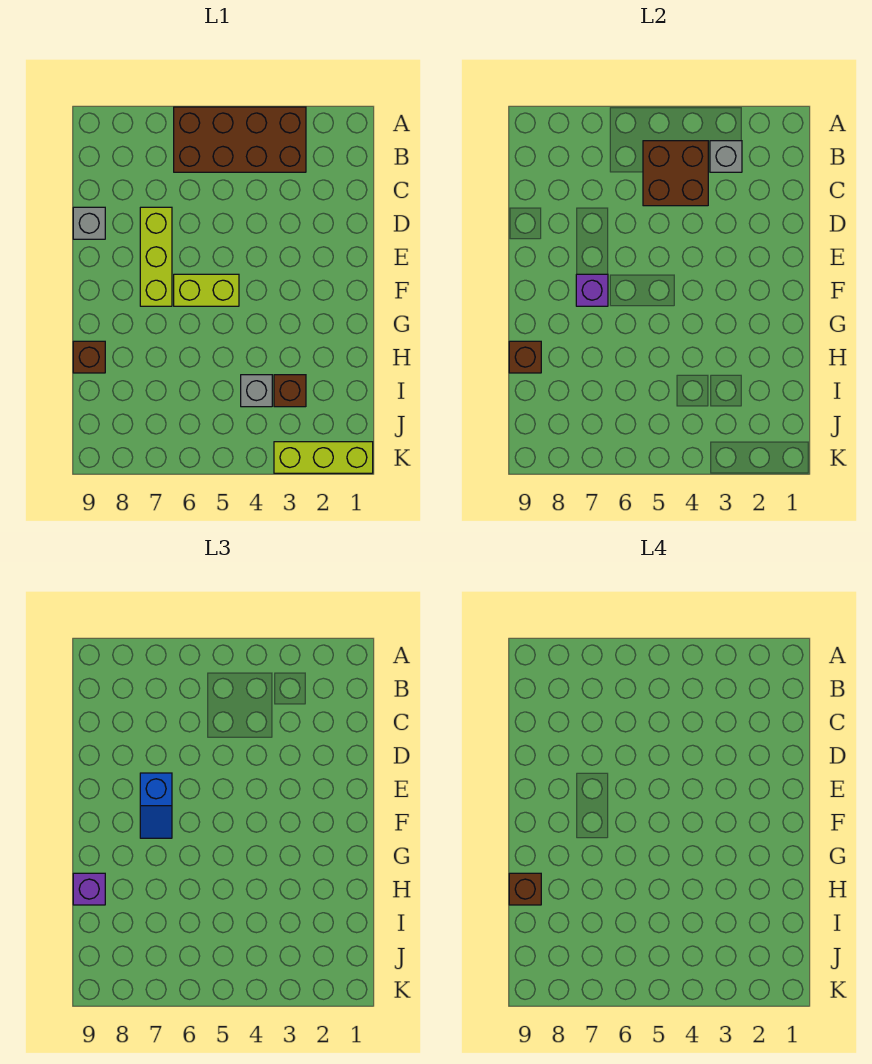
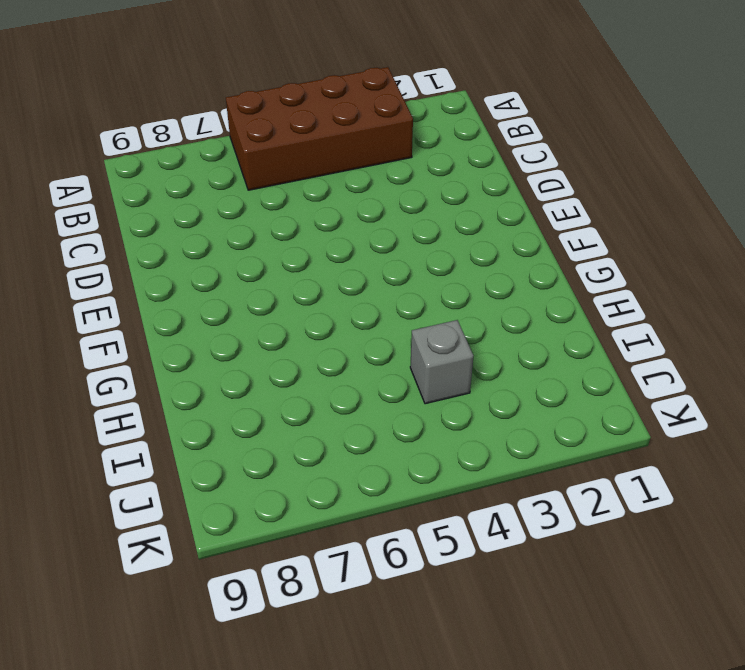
none -> lime brick D7:F7 level 1
none -> grey brick D9 level 1
none -> lime brick F5:F6 level 1

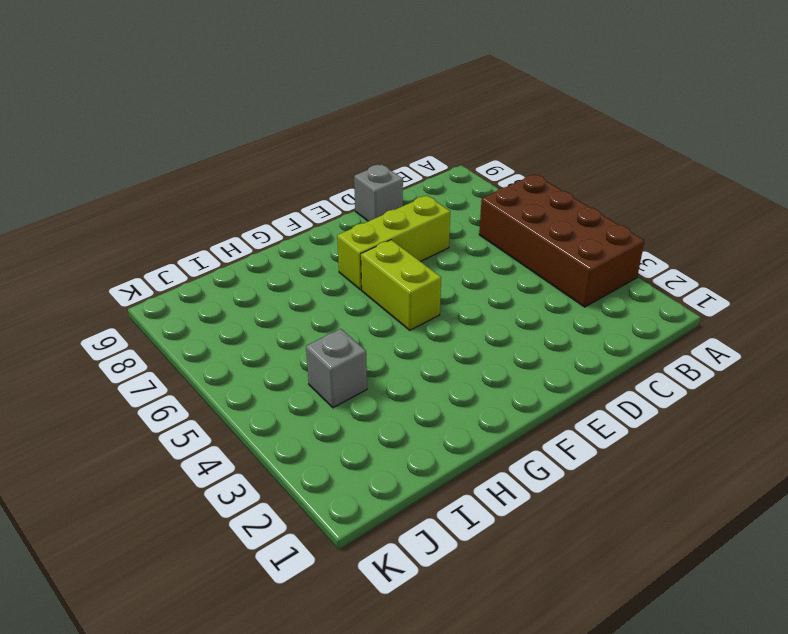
none -> brown brick H9 level 1
none -> brown brick I3 level 1
none -> lime brick K1:K3 level 1

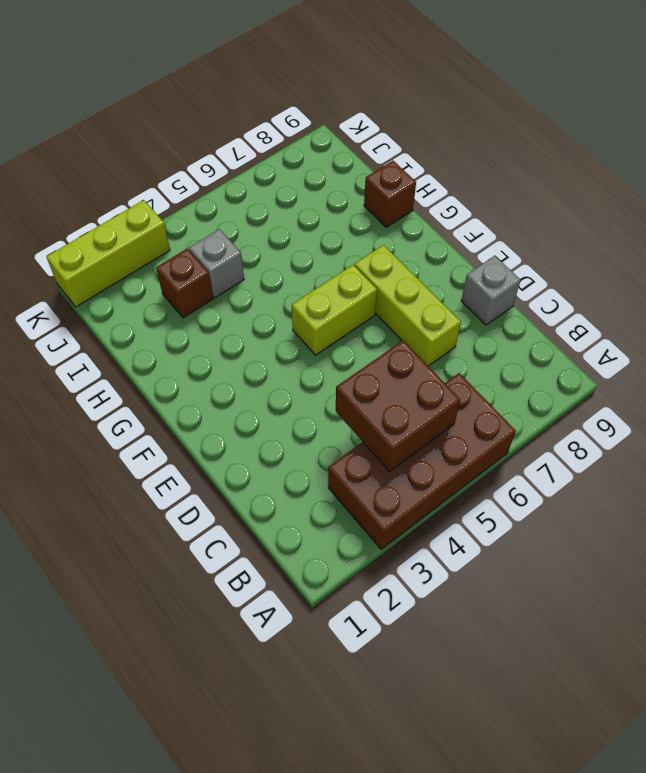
none -> grey brick B3 level 2
none -> purple brick F7 level 2
none -> brown brick H9 level 2

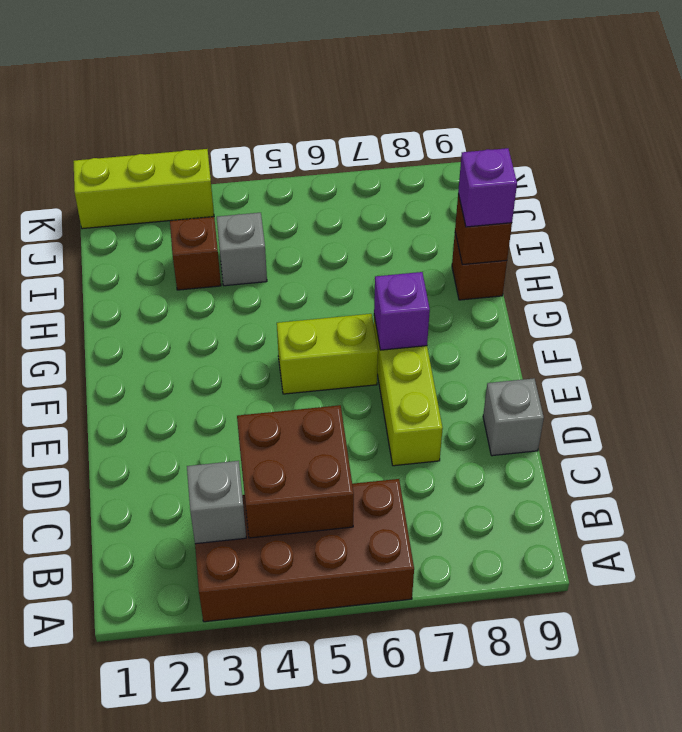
none -> blue slope E7:F7 level 3 top E
none -> brown brick H9 level 4

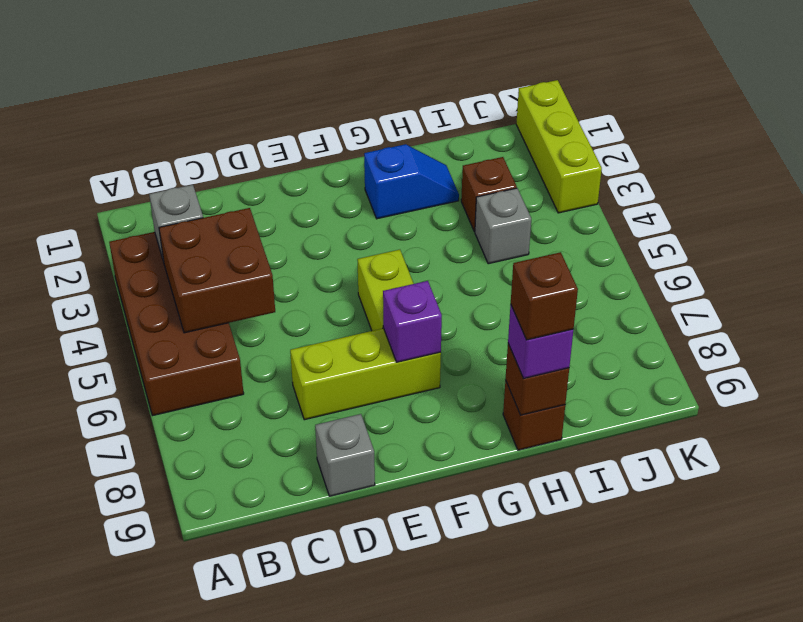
blue slope G2:H2 level 1 top G -> blue slope E7:F7 level 3 top E

